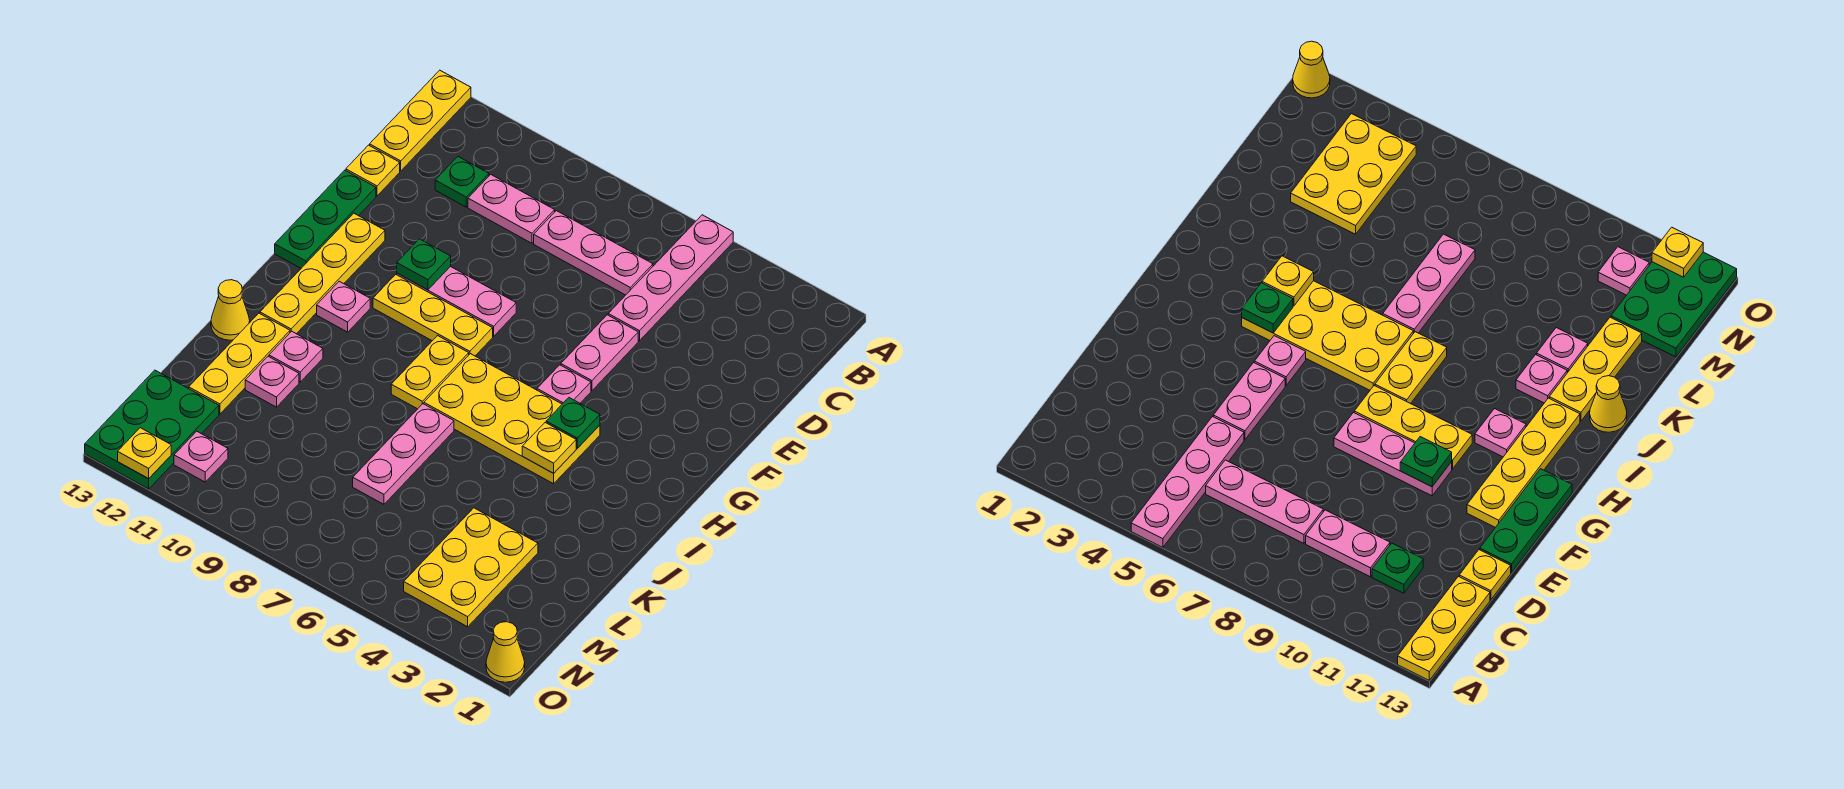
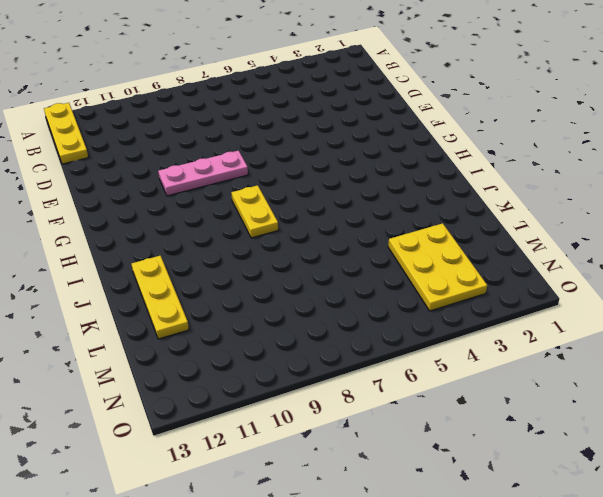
none -> pink plate A5:D5 level 1
none -> pink plate C6:C8 level 1
none -> pink plate C9:C10 level 1

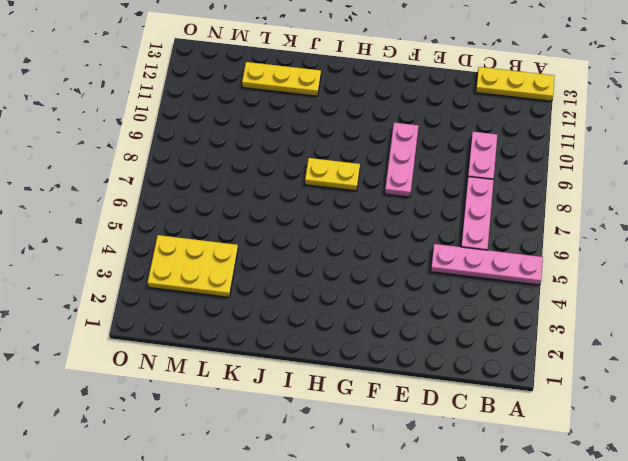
none -> green plate C11 level 1
none -> yellow plate D13 level 1
none -> pink plate E5:F5 level 1

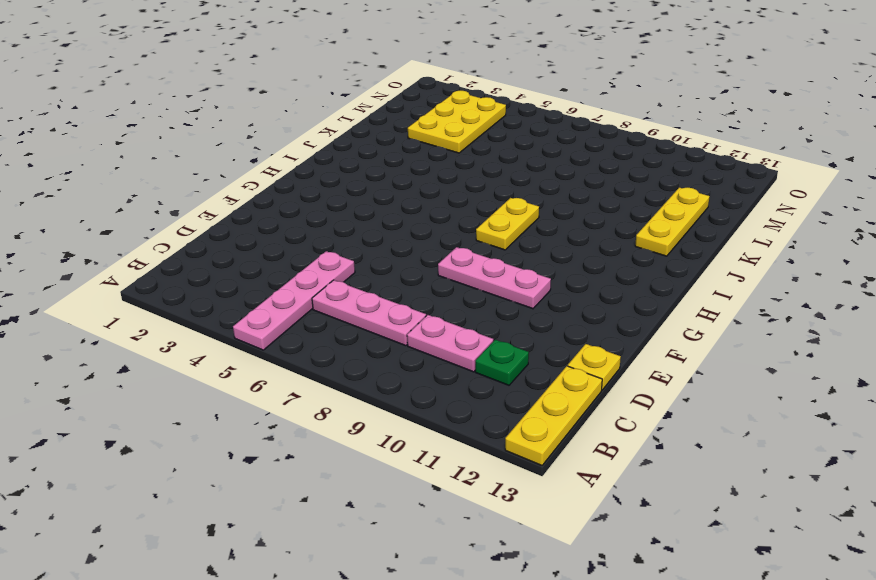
none -> pink plate E5:F5 level 1
none -> green plate E13:G13 level 1
none -> yellow plate F12:I12 level 1

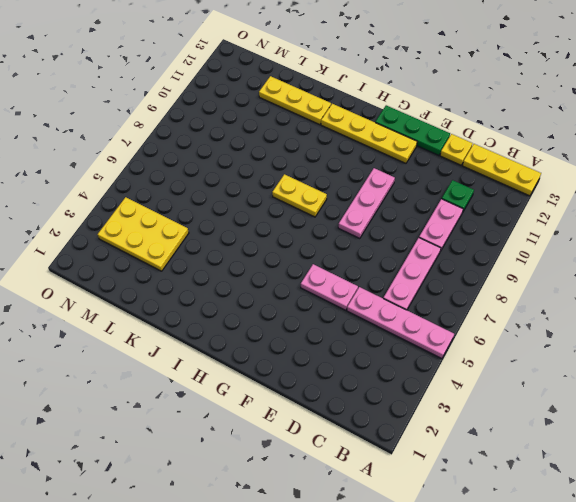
none -> pink plate G5 level 1
none -> yellow plate G8:G10 level 1
none -> yellow plate H4:I7 level 1

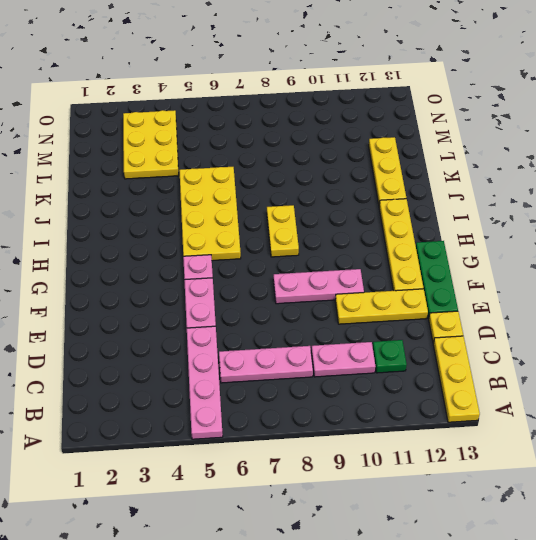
yellow plate E10:E12 level 1 -> yellow plate G8:G10 level 1
yellow plate H5:K6 level 1 -> yellow plate H4:I7 level 1
none -> pink plate H11 level 1
none -> pink plate J7:L7 level 1
none -> pink plate J11 level 1

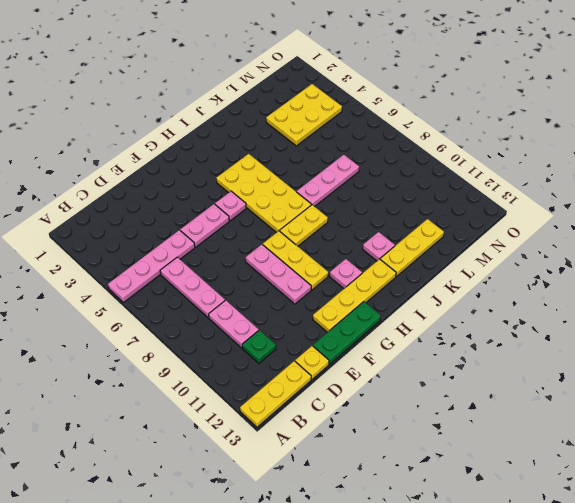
none -> yellow cone J13 level 1
none -> pink plate K11 level 1
none -> green plate M12:O13 level 1

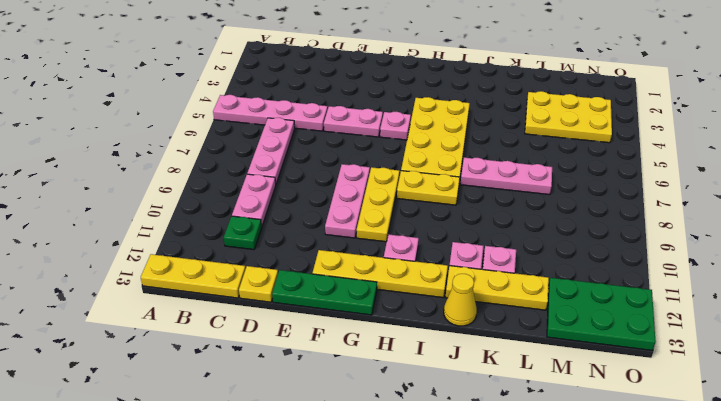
none -> pink plate N11 level 1
none -> yellow cone O1 level 1
none -> green plate F10 level 2

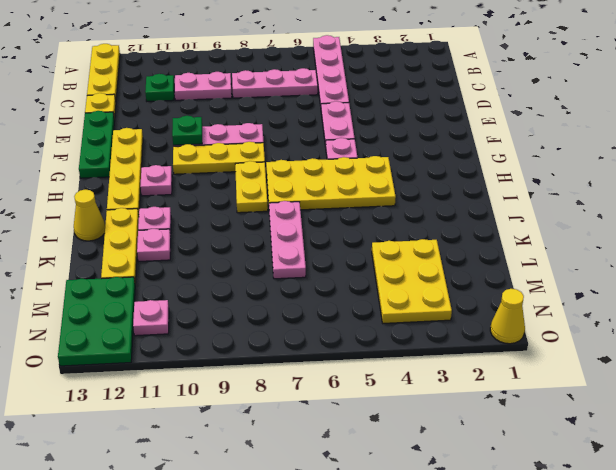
none -> green plate H4 level 2
none -> yellow plate I4 level 2
none -> yellow plate O12 level 2

